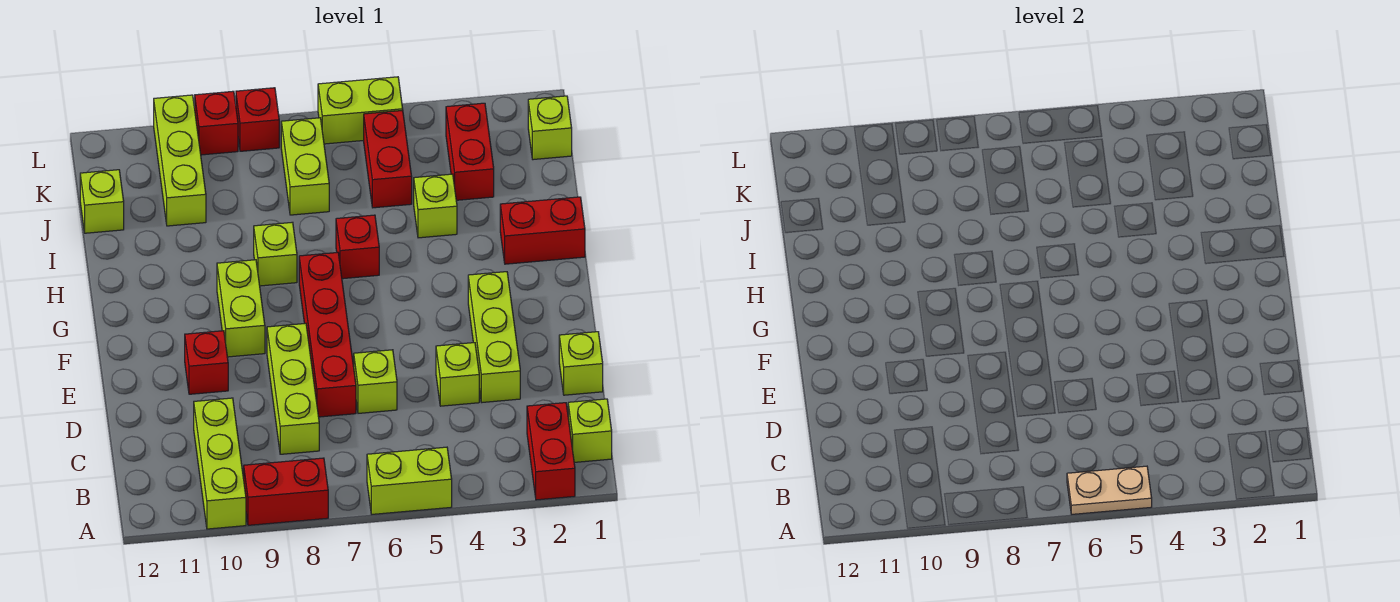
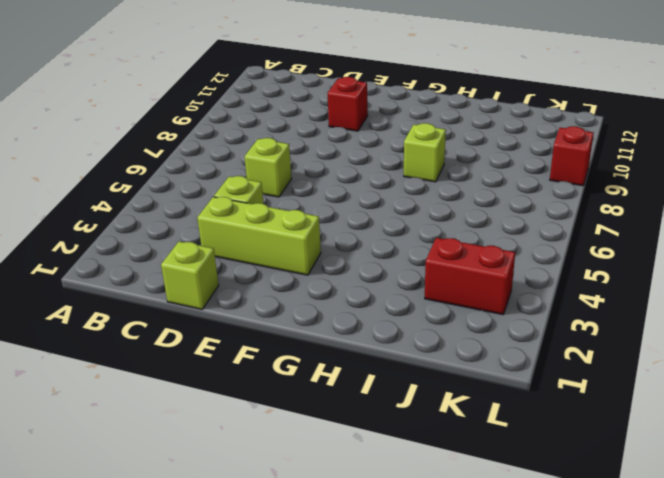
none -> red brick A2:B2 level 1
none -> lime brick A5:A6 level 1
none -> red brick A8:A9 level 1

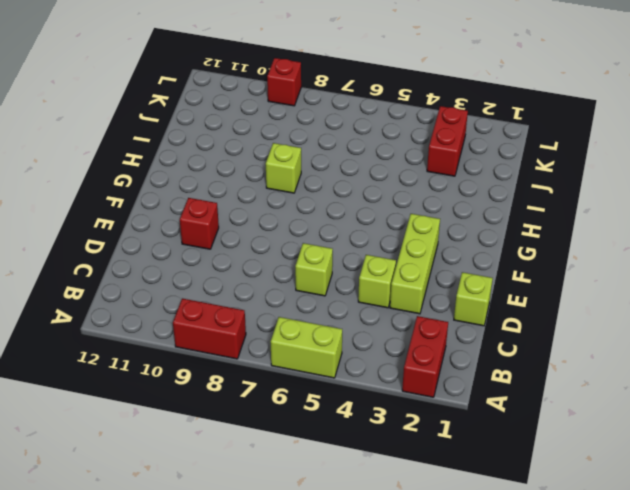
none -> lime brick A10:C10 level 1
none -> lime brick B1 level 1
none -> lime brick C8:E8 level 1

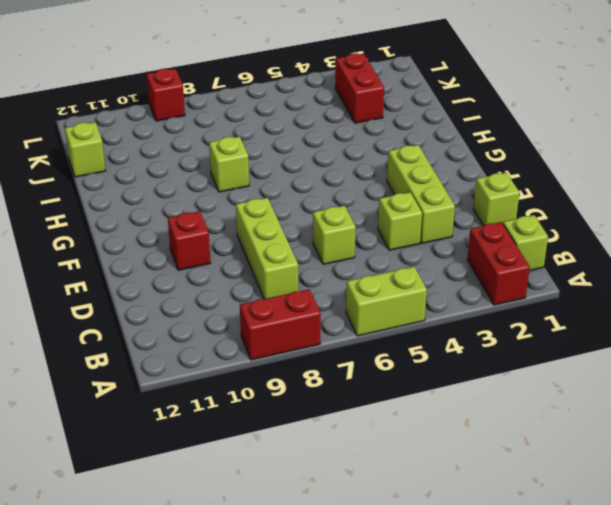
none -> lime brick A10:C10 level 1
none -> red brick D7:G7 level 1
none -> lime brick F9:G9 level 1

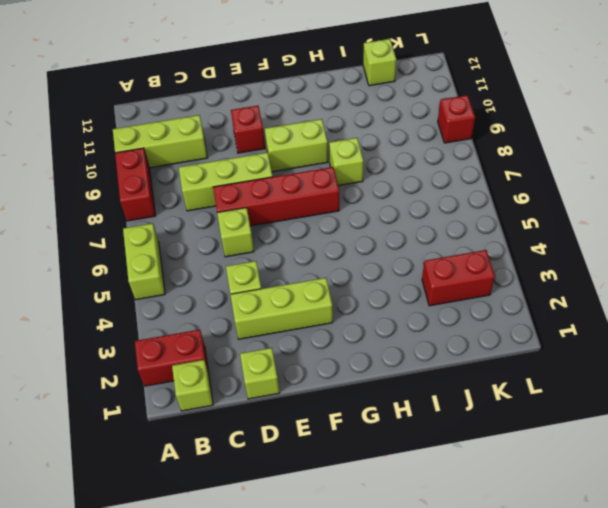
none -> red brick H1:H2 level 1
none -> red brick H6 level 1
none -> lime brick I4 level 1

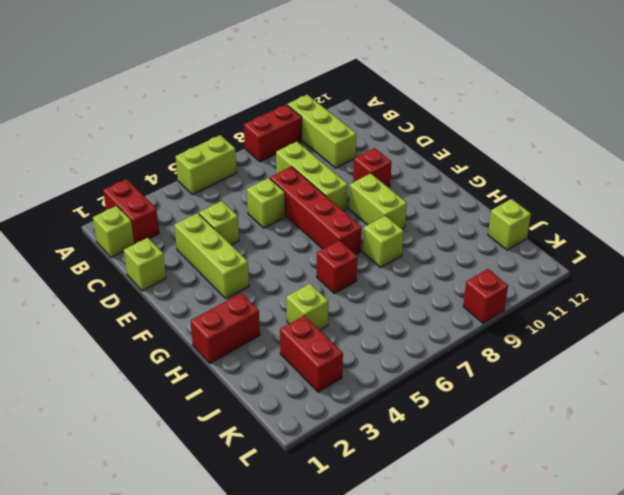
none -> red brick J5:K5 level 1
none -> lime brick J7:K7 level 1
none -> lime brick J10:L10 level 1

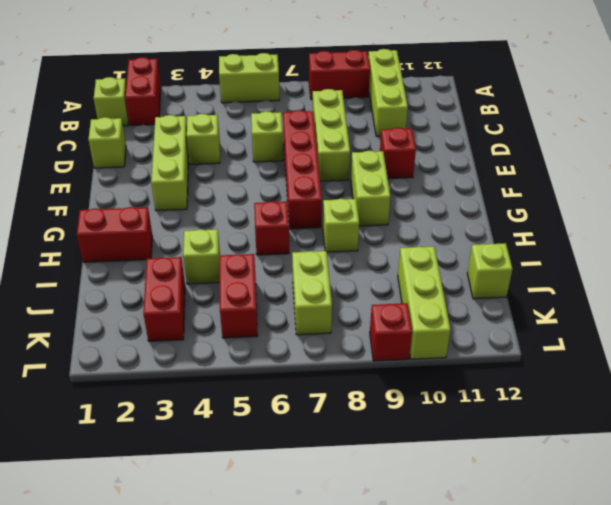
none -> lime brick K1 level 1
none -> lime brick L5:L6 level 1
none -> red brick L8 level 1

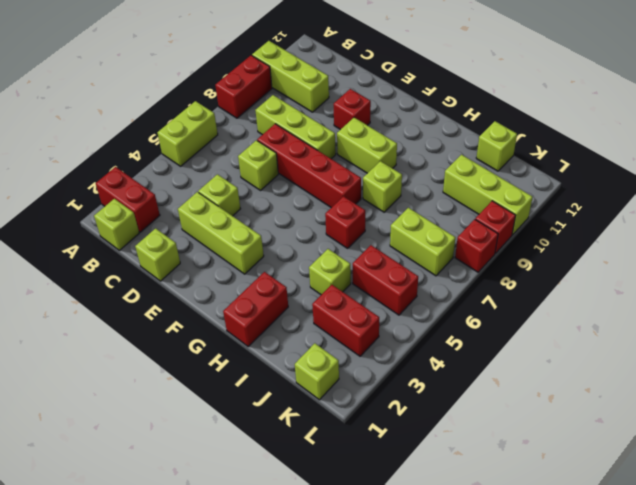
none -> lime brick L5:L6 level 1
none -> tan plate A5:A6 level 2

